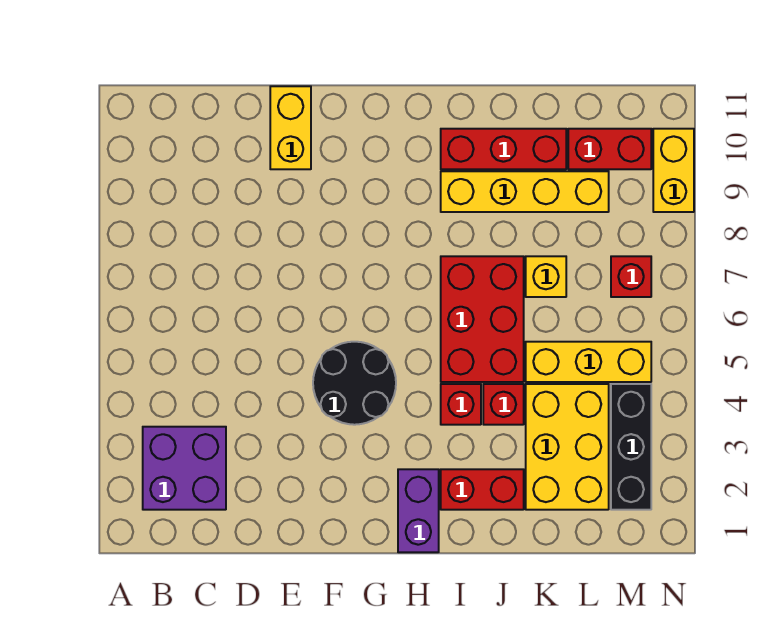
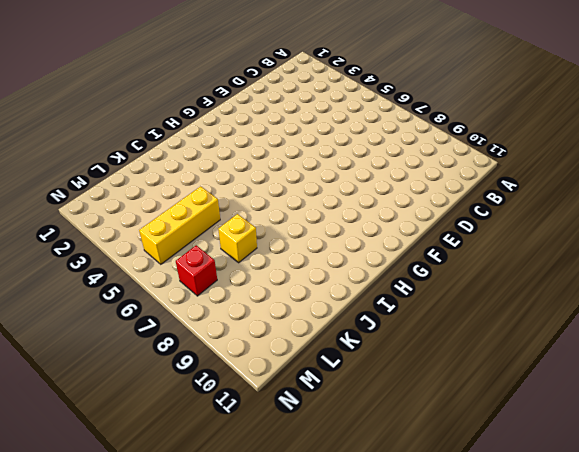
none -> purple brick B2:C3 level 1
none -> yellow brick E10:E11 level 1
none -> black round brick F4:G5 level 1

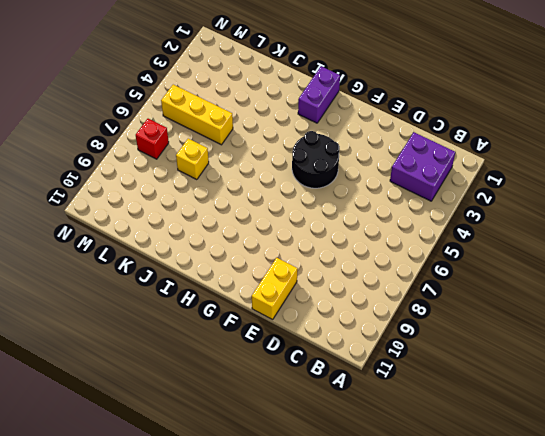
none -> red brick I2:J2 level 1
none -> red brick I4 level 1
none -> red brick I5:J7 level 1

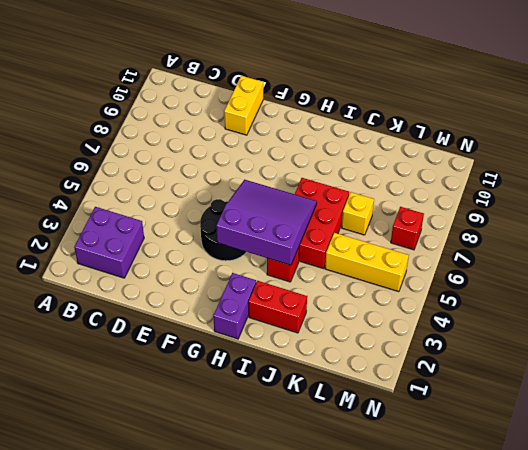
purple slope G4:I6 level 2 top 4 -> none
none -> yellow brick I9:L9 level 1
none -> red brick I10:K10 level 1
none -> red brick J4 level 1

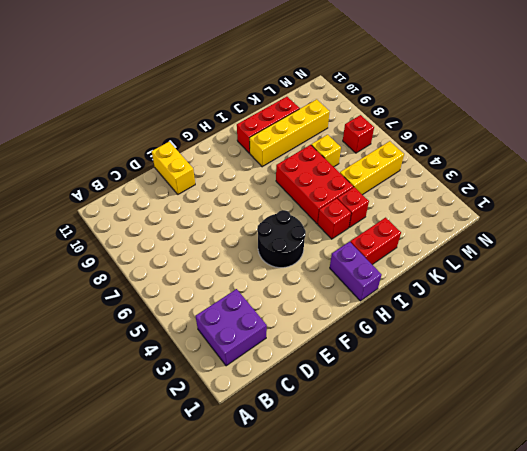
none -> yellow brick K2:L4 level 1
none -> red brick L10:M10 level 1
none -> black brick M2:M4 level 1

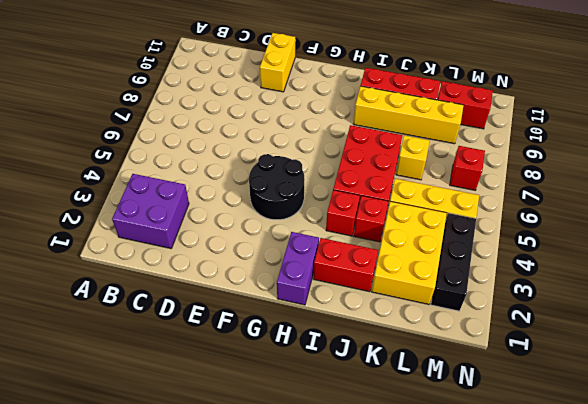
none -> yellow brick N9:N10 level 1

